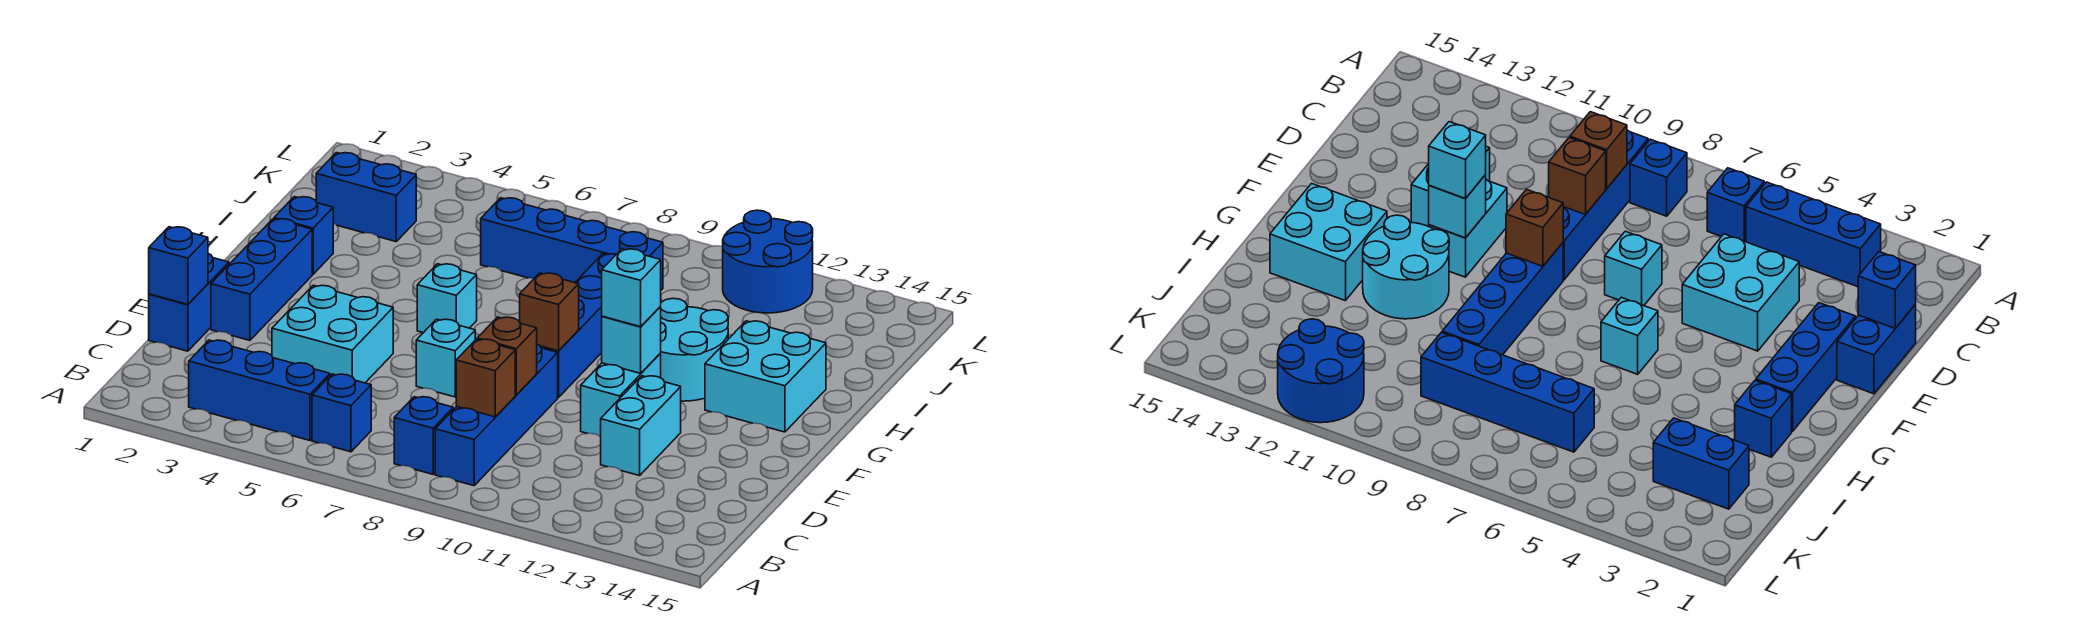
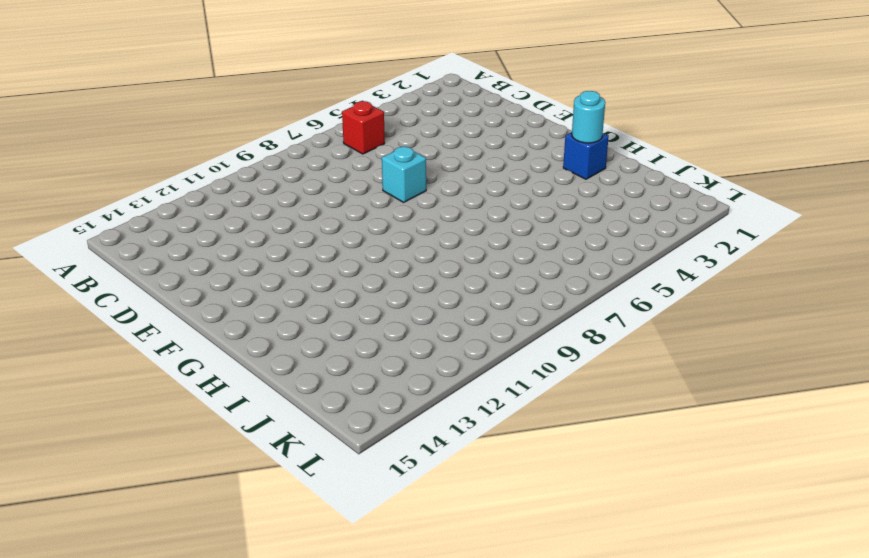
red brick B6 level 1 -> blue brick B6 level 1
cyan round brick H2 level 2 -> none
none -> blue brick B3:B5 level 1
none -> blue brick B8 level 1
none -> blue brick B9:E9 level 1

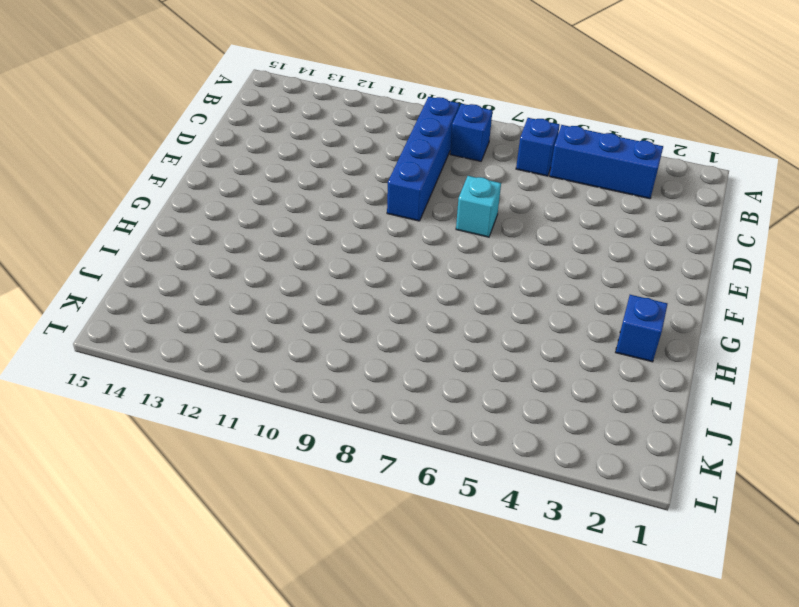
none -> blue brick D1:E1 level 1
none -> cyan brick D4:E5 level 1
none -> cyan brick D12:E12 level 1

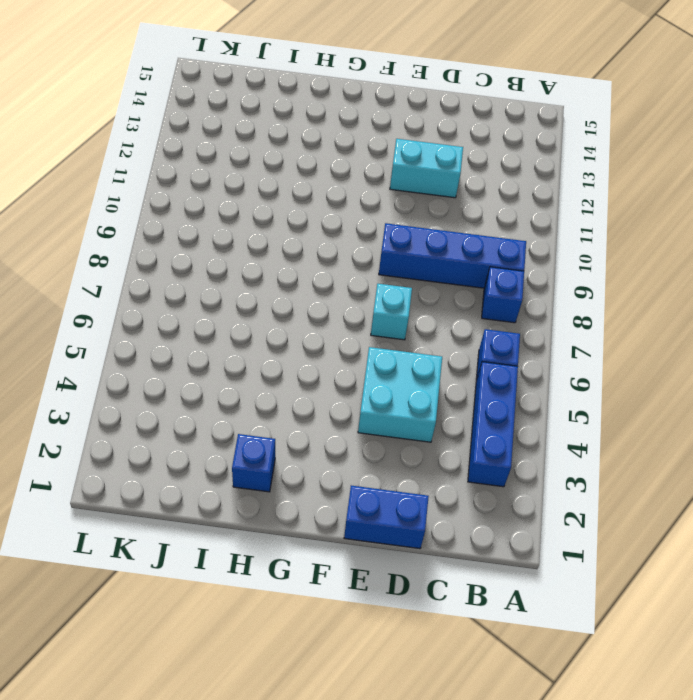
none -> blue brick E2:G2 level 1
none -> cyan brick E11:F11 level 1
none -> blue brick F9:I9 level 1

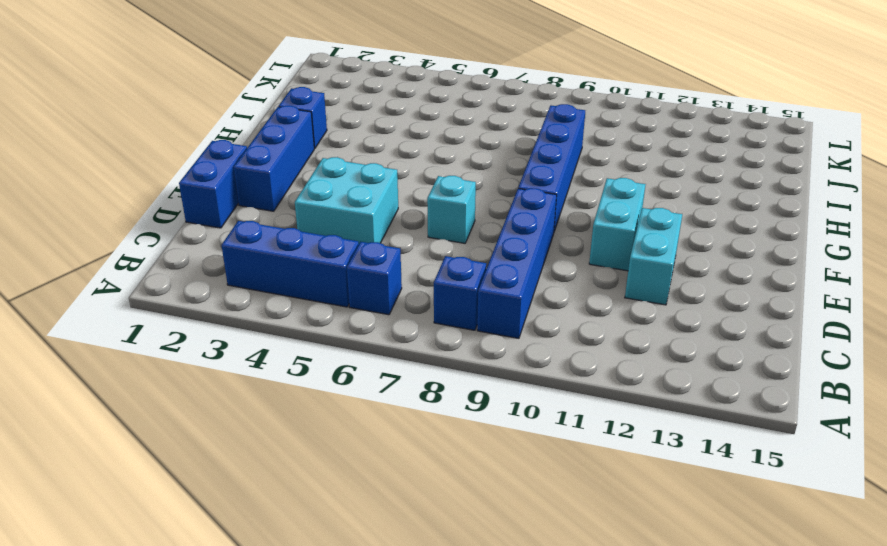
none -> cyan brick G6 level 1
none -> cyan round brick G11:H12 level 1
none -> cyan brick G13:H14 level 1

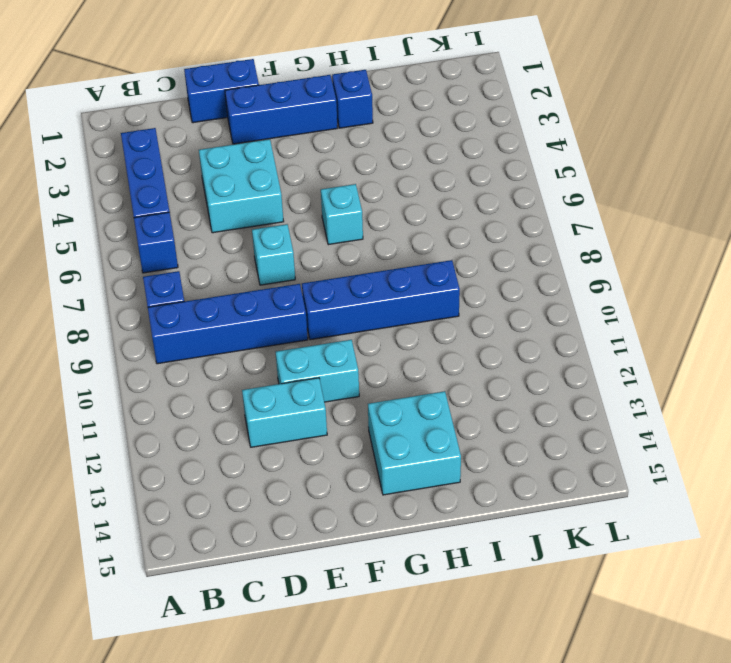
none -> cyan round brick G11:H12 level 1
none -> blue brick J2:J3 level 1
none -> blue brick J6:J9 level 1

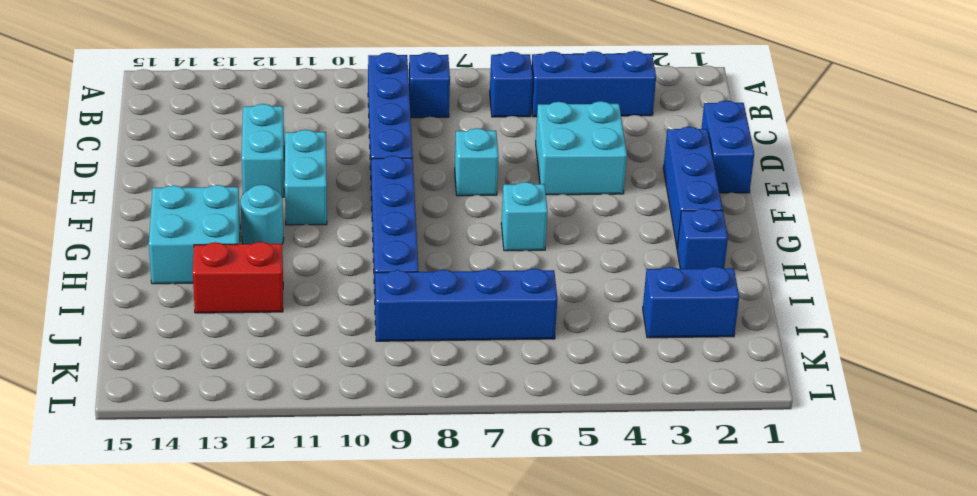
cyan round brick G12 level 1 -> cyan round brick G11:H12 level 1
red brick I12:I13 level 1 -> none
none -> blue round brick K11:L12 level 1
none -> brown brick C9 level 2
none -> blue brick D1 level 2

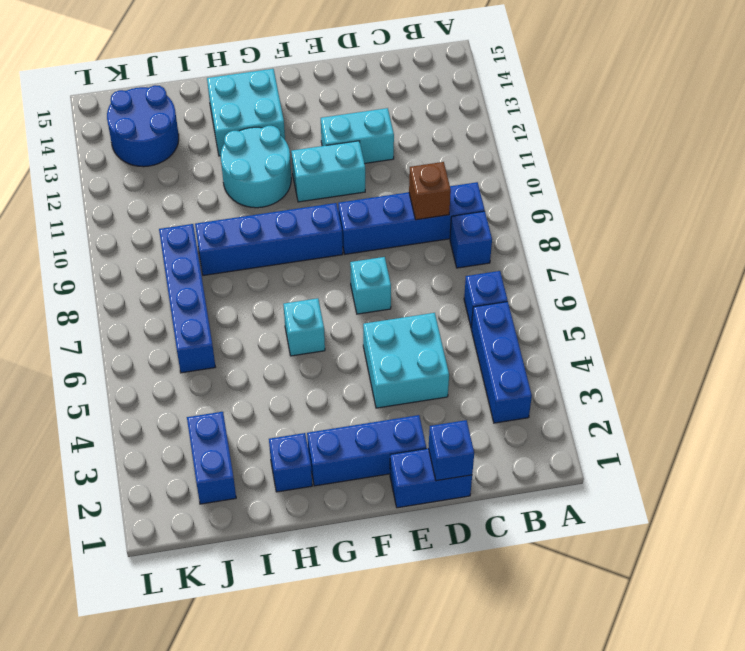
blue round brick J13:K14 level 1 -> blue round brick K11:L12 level 1
none -> brown brick D9 level 2
none -> brown brick F9 level 2
none -> cyan brick F11 level 2

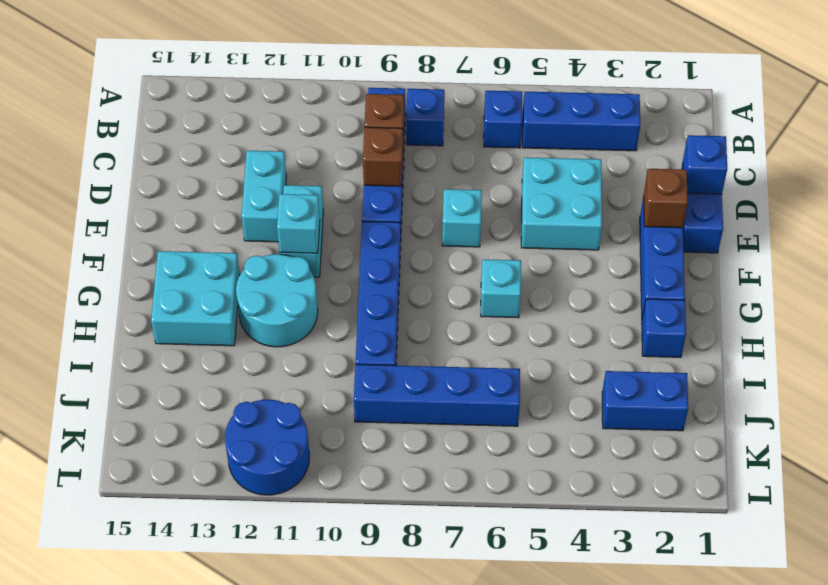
brown brick E2 level 2 -> brown brick F9 level 2
none -> cyan brick F11 level 3

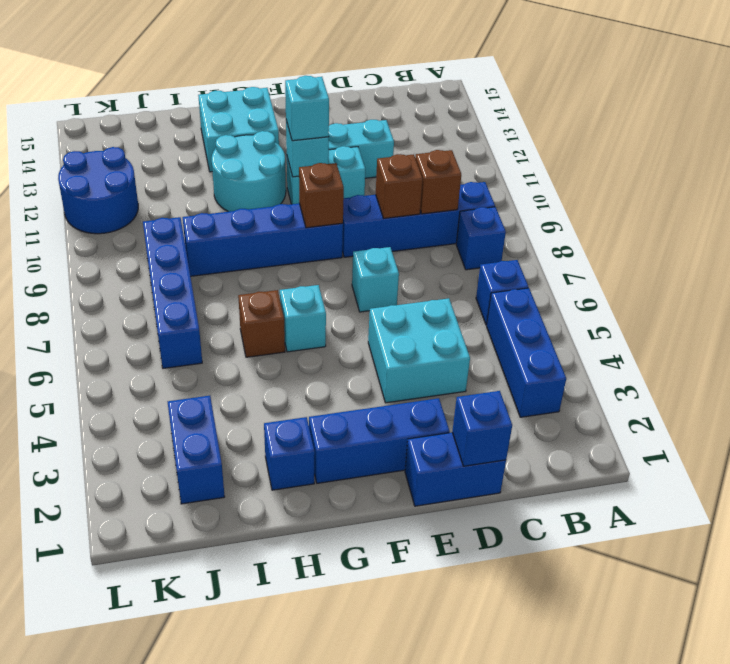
brown brick H6 level 1 -> none

